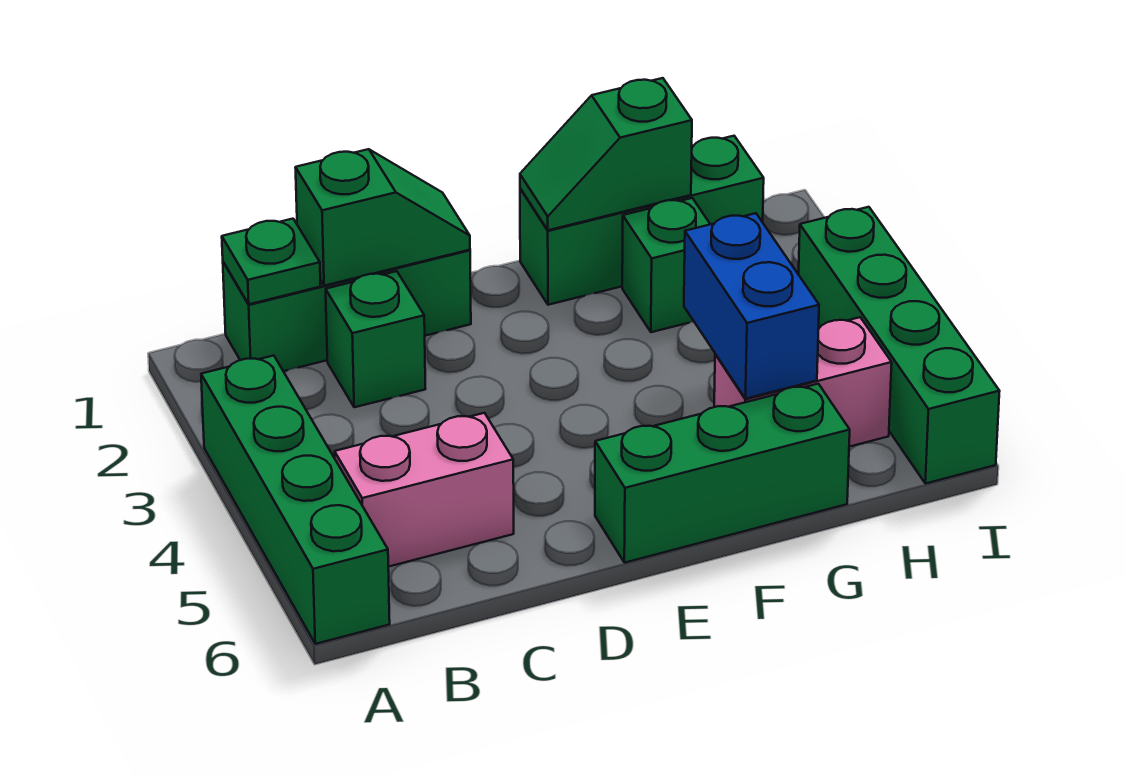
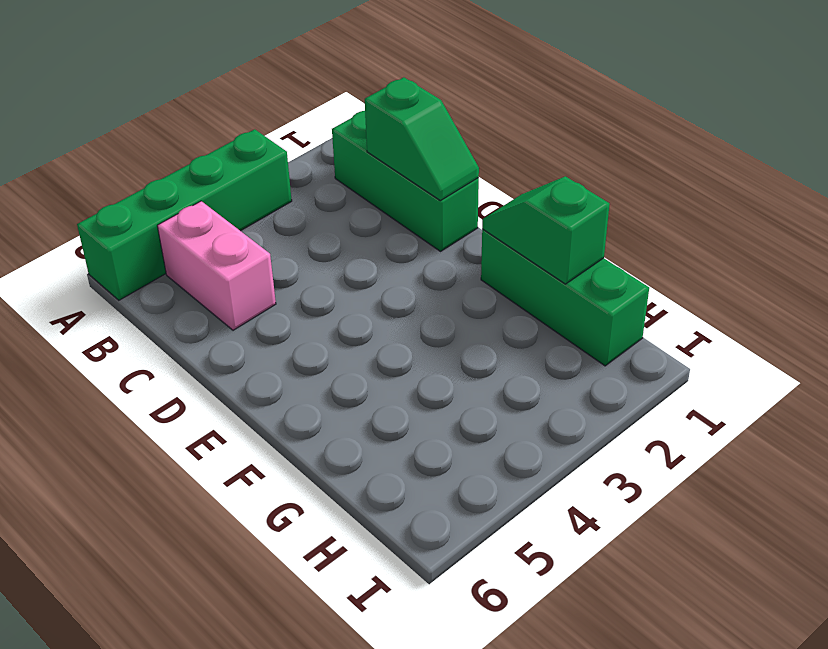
none -> green brick C2 level 1
none -> green brick E6:G6 level 1
none -> green brick G2 level 1

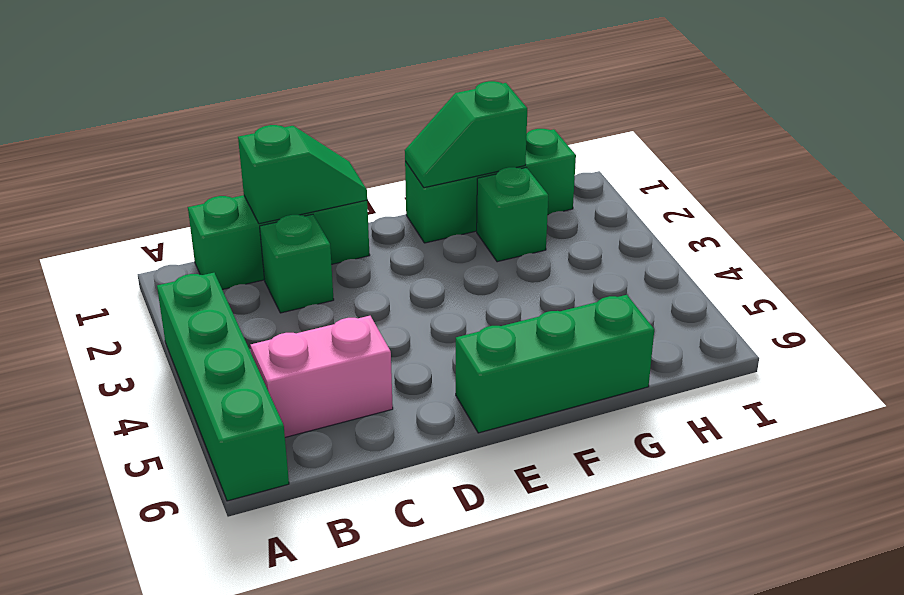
none -> pink brick G5:H5 level 1
none -> green brick I3:I6 level 1
none -> green plate B1 level 2

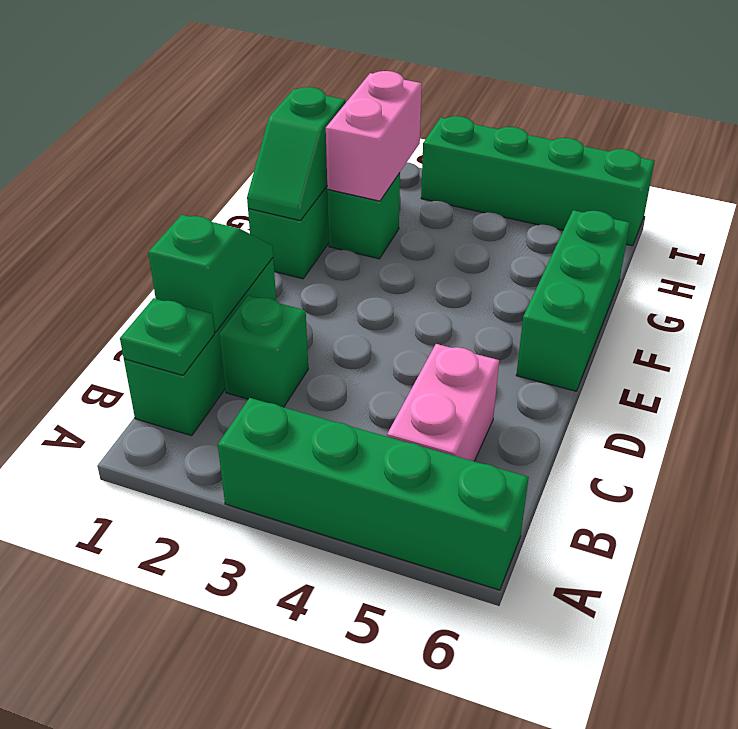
pink brick G2:H2 level 2 -> pink brick G5:H5 level 1
none -> blue brick G4:G5 level 2

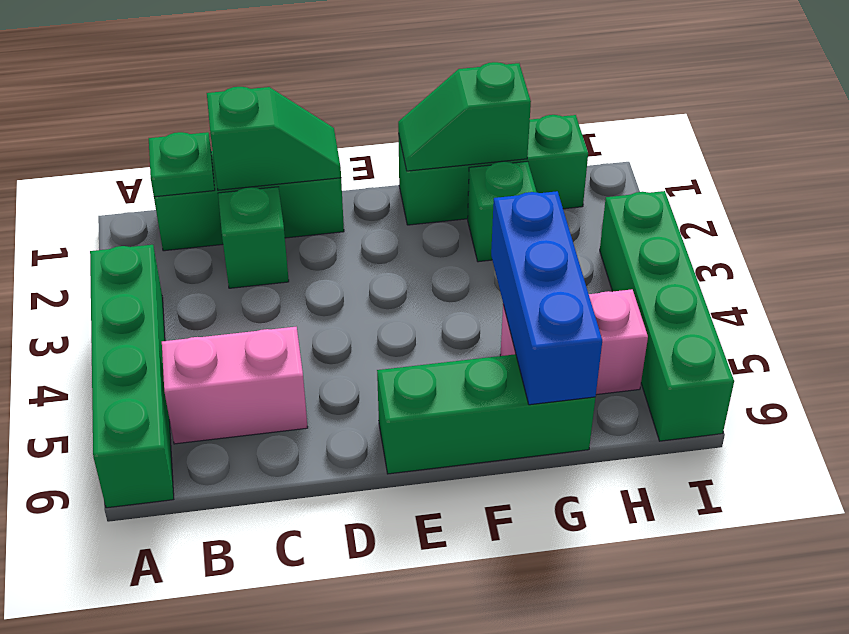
blue brick G4:G6 level 2 -> blue brick G4:G5 level 2

